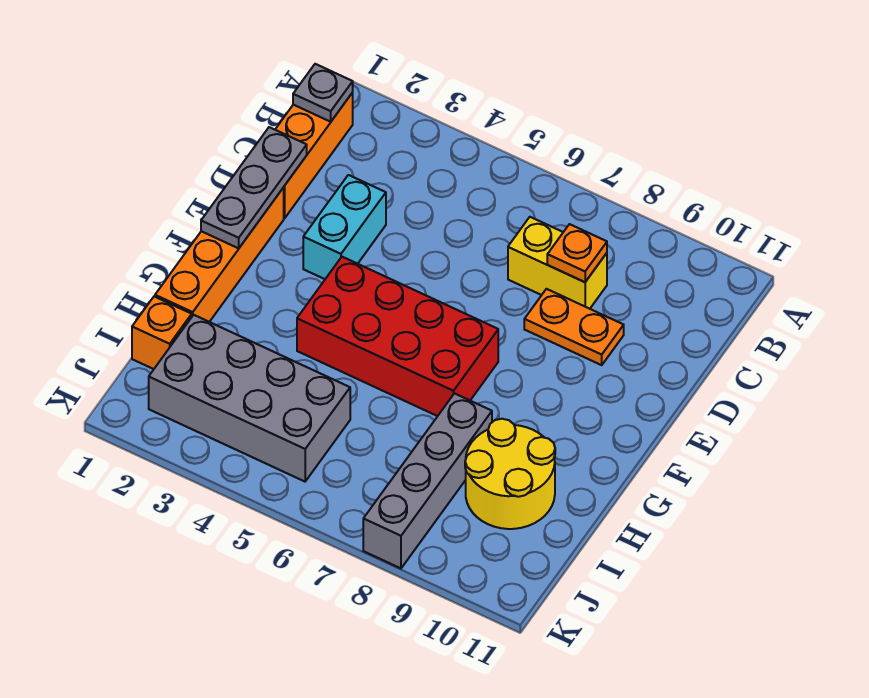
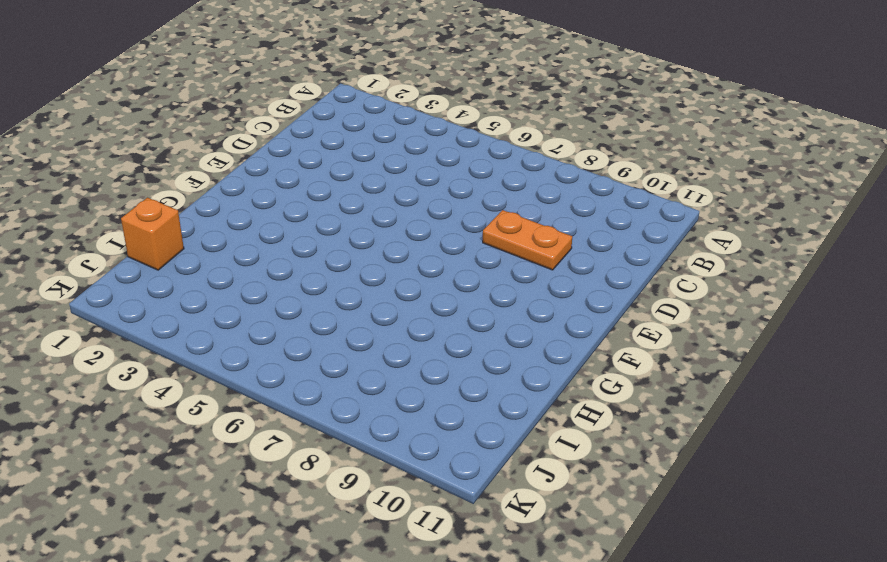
none -> orange brick B1:D1 level 1
none -> yellow brick C7:C8 level 1
none -> cyan brick D3:E3 level 1

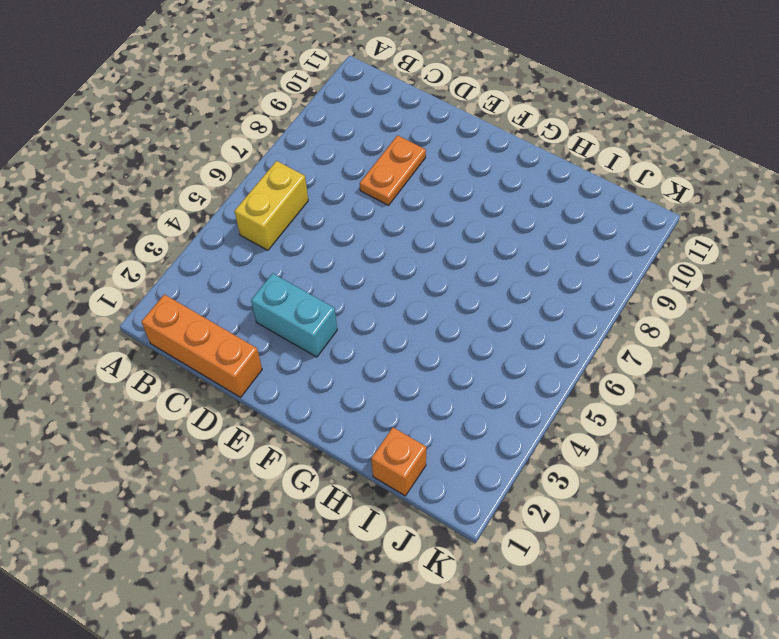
yellow brick B5:B6 level 1 -> yellow brick C7:C8 level 1
none -> orange brick E1:H1 level 1
none -> red brick F4:G7 level 1
none -> grey brick H8:K8 level 1

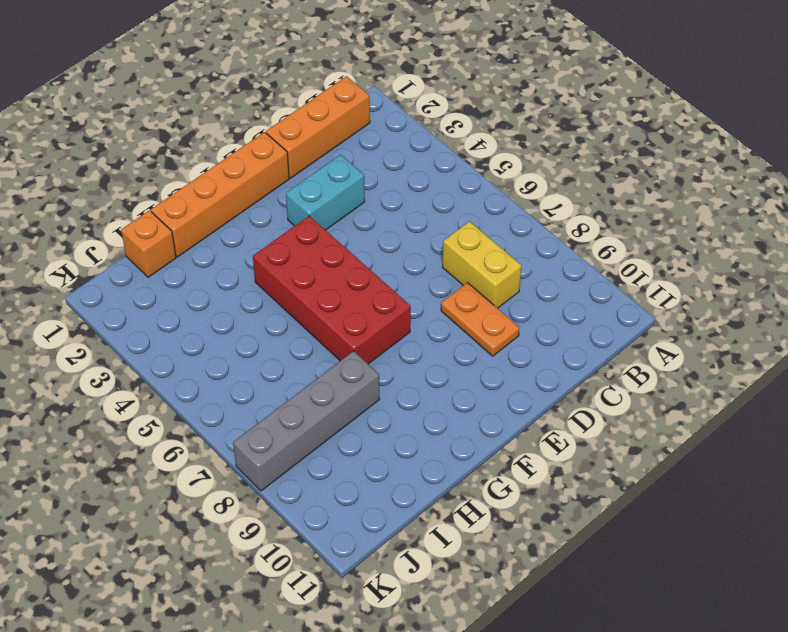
none -> yellow round brick H9:I10 level 1
none -> grey brick I2:J5 level 1
none -> grey plate B1 level 2

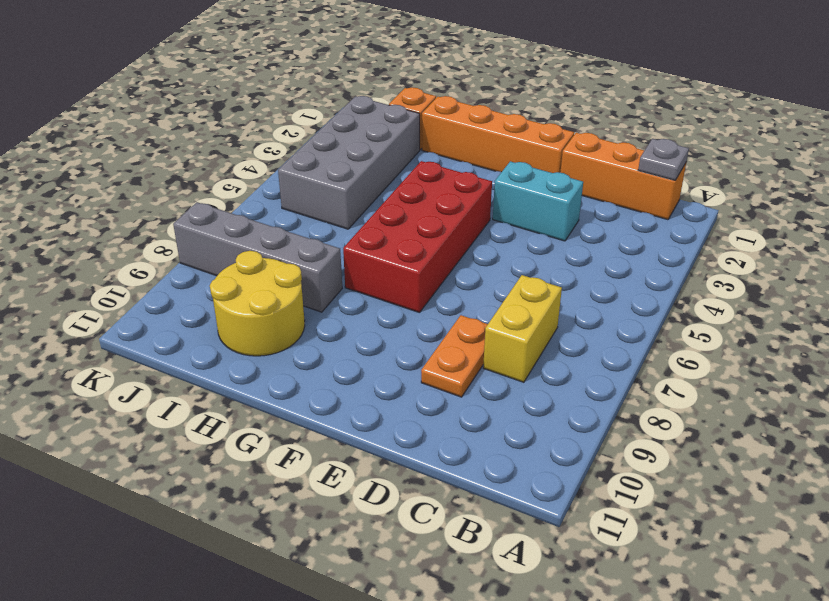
none -> orange plate C8 level 2
none -> grey plate D1:F1 level 2

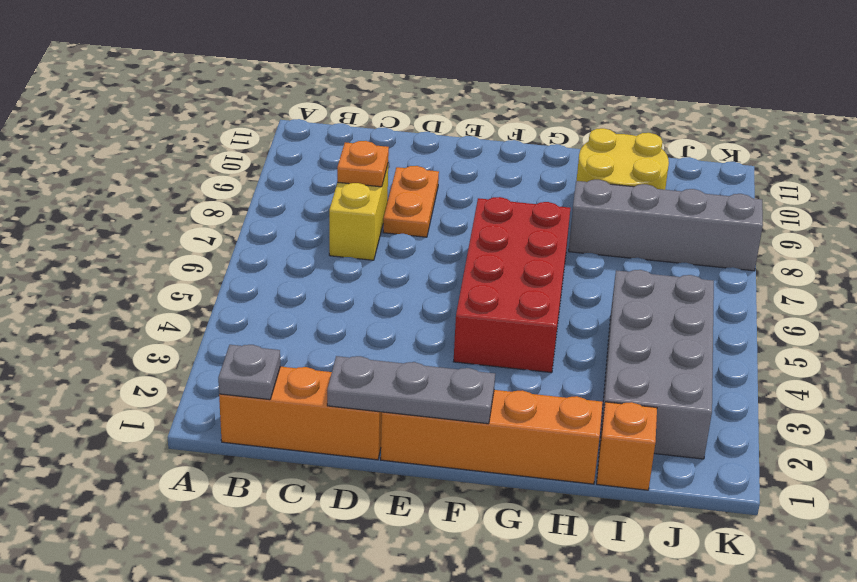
none -> cyan brick D3:E3 level 1

